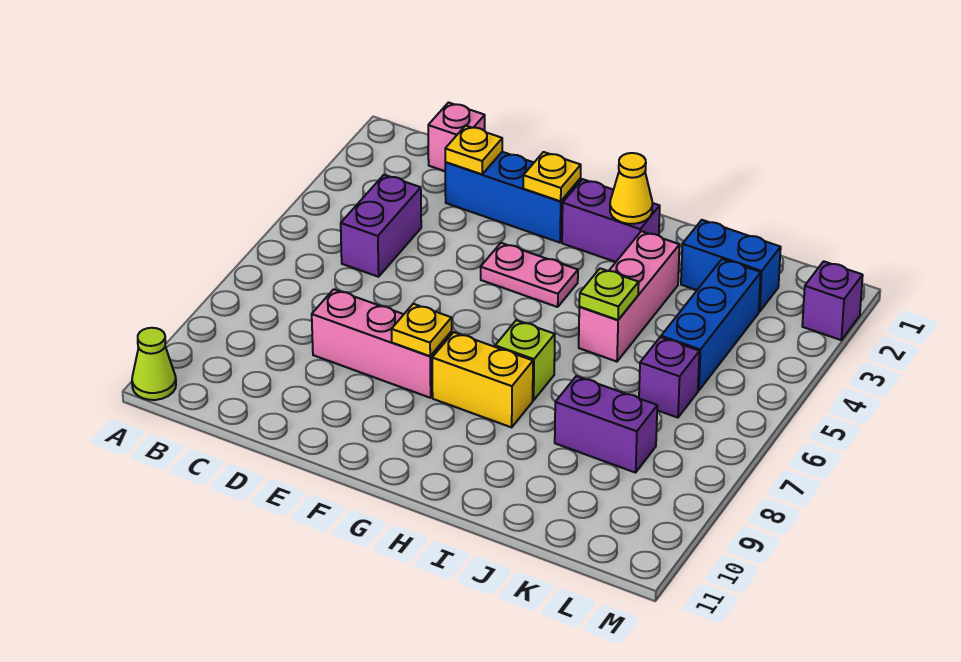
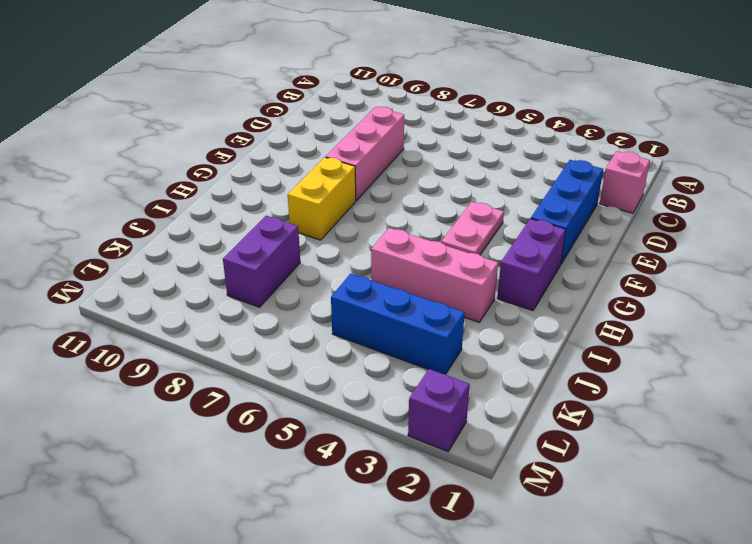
none -> lime cone A11 level 1
none -> purple brick C4:C5 level 1
none -> lime brick H7 level 1

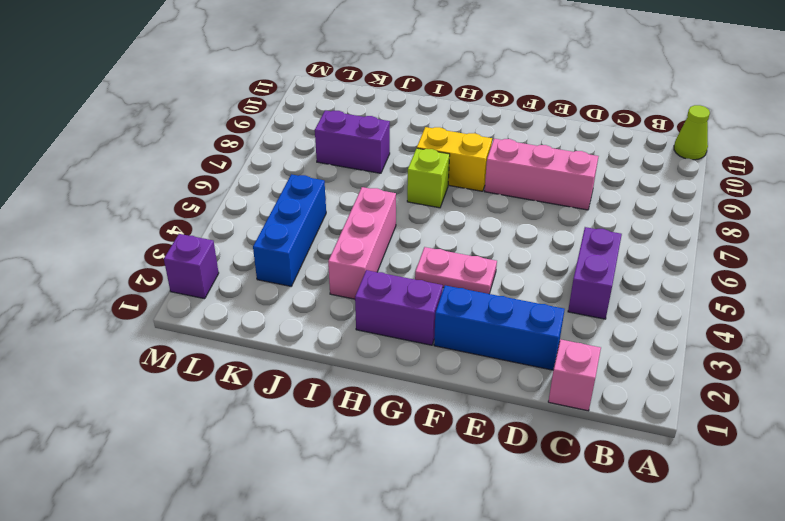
none -> blue brick J2:K2 level 1
none -> purple brick K6 level 1
none -> yellow plate D2 level 2

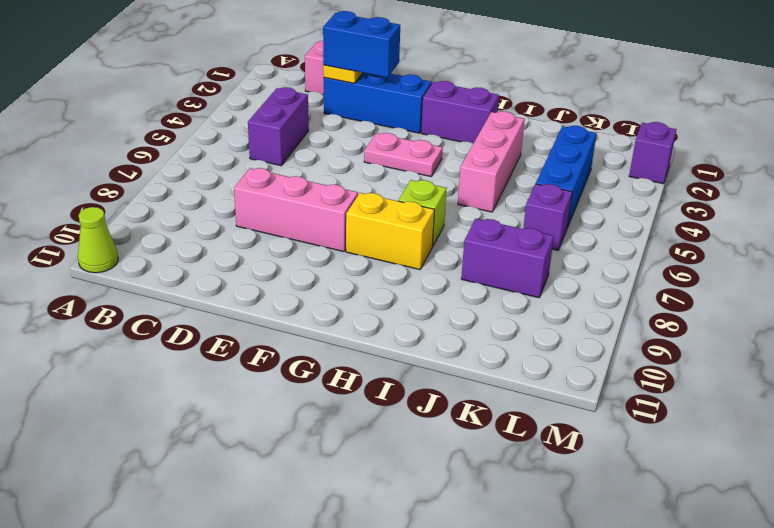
blue brick D2:E2 level 3 -> blue brick J2:K2 level 1
none -> yellow plate F2 level 2
none -> yellow plate F8 level 2
none -> yellow cone H2 level 2

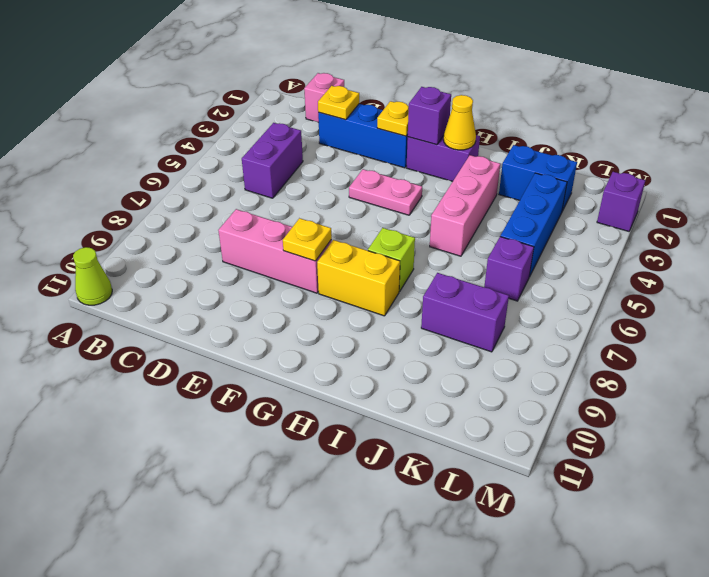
purple brick G2 level 2 -> none
none -> lime plate I5 level 2

